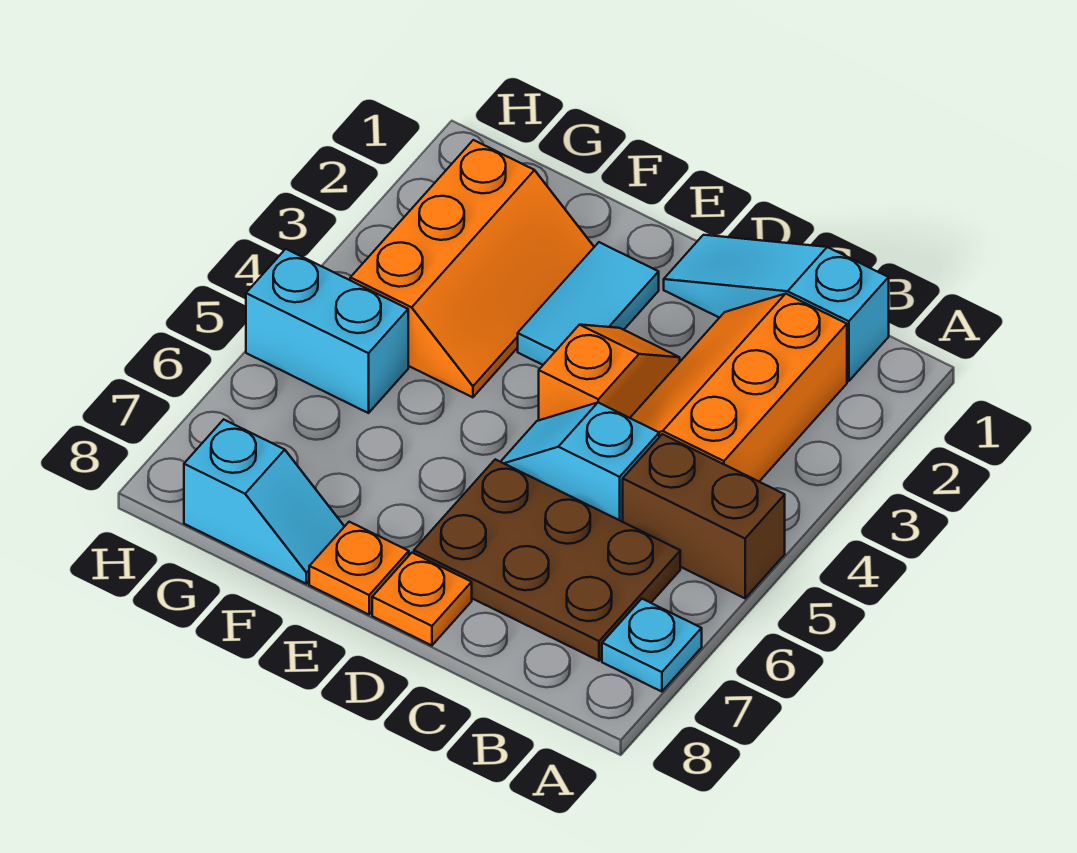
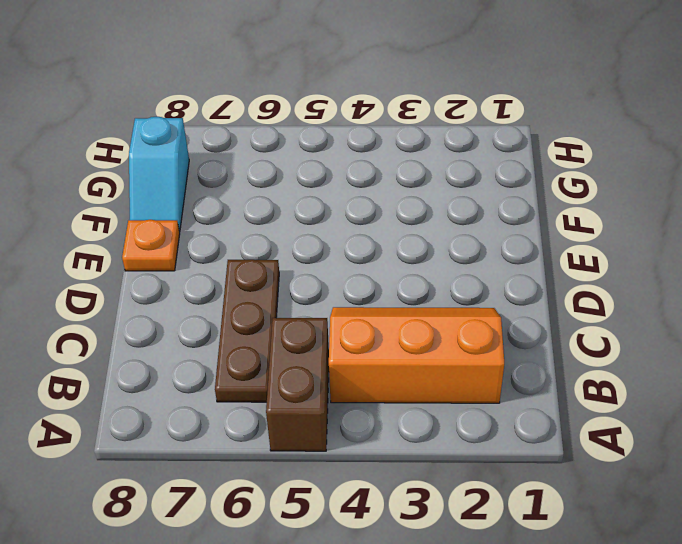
brown plate B6:D6 level 1 -> brown plate B6:D7 level 1
none -> cyan plate A7 level 1
none -> cyan slope B1:D1 level 1 top B
none -> cyan slope C5:D5 level 1 top C

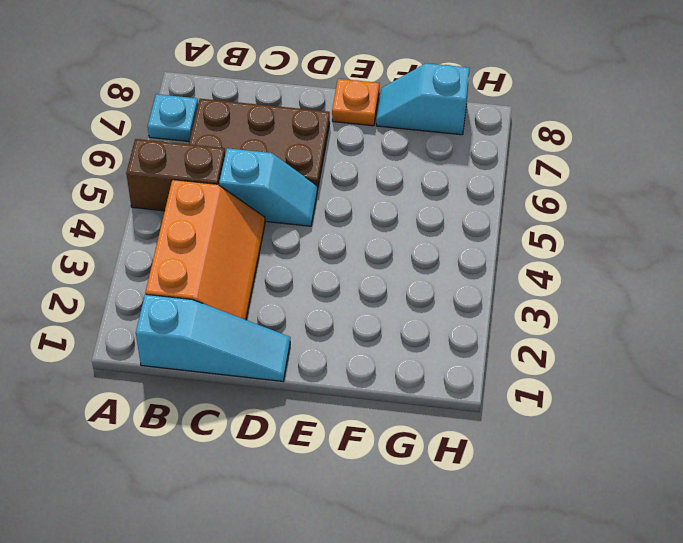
none -> orange slope D3:D4 level 1 top 4
none -> orange plate D8 level 1
none -> cyan tile E2:E3 level 1

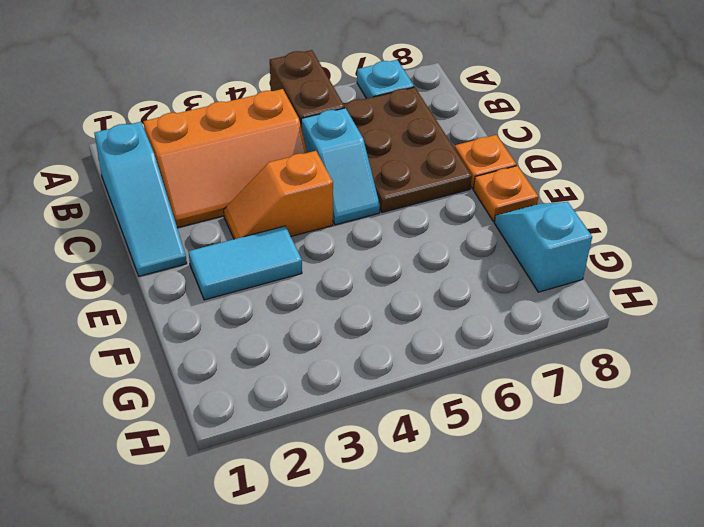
none -> orange slope F2:G4 level 1 top G
none -> cyan brick G5:H5 level 1

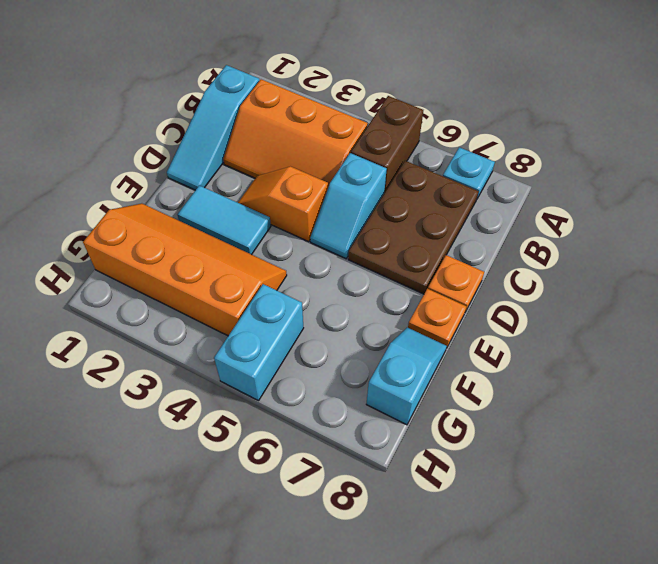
orange slope F1:G4 level 1 top G -> orange slope F2:G4 level 1 top G

